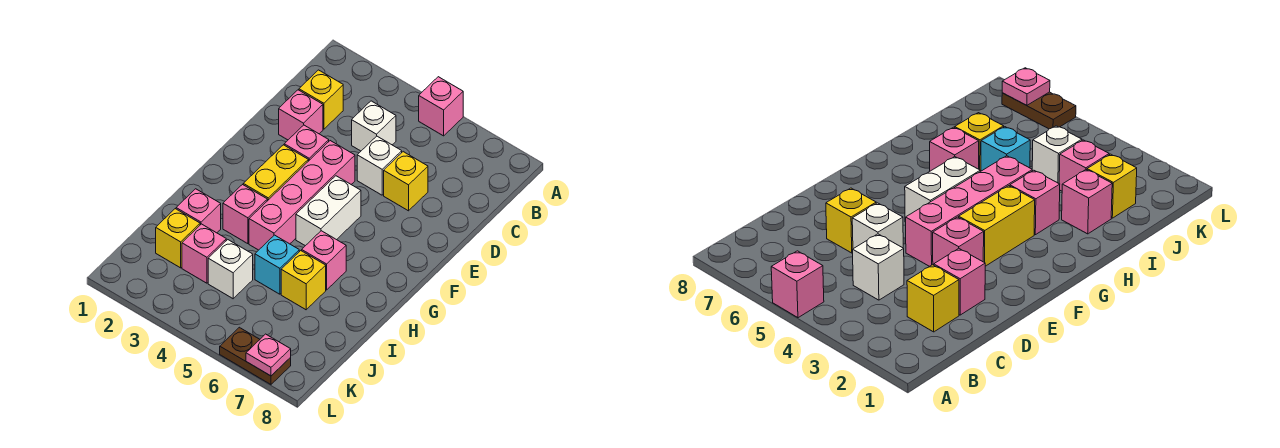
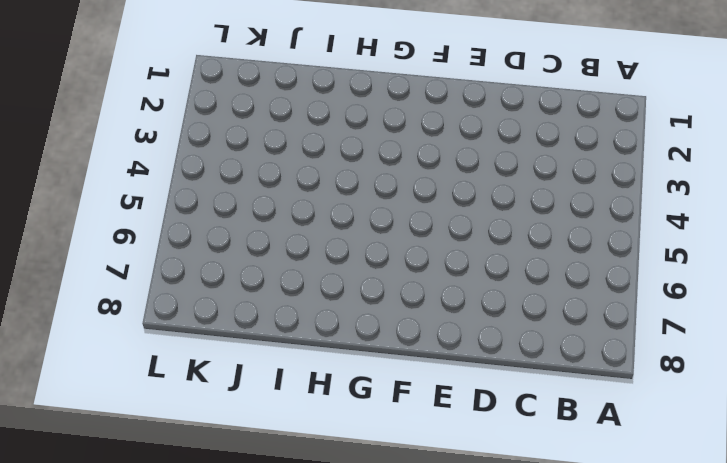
none -> pink brick A5 level 1
none -> yellow brick C2 level 1
none -> white brick C4 level 1

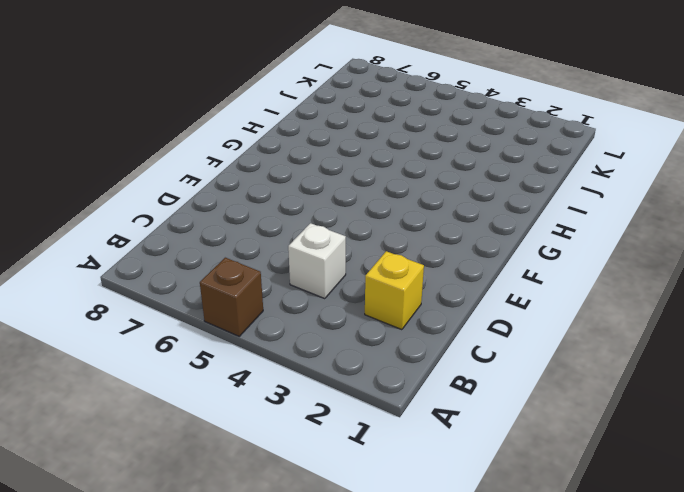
brown brick A5 level 1 -> pink brick A5 level 1
none -> pink brick D2 level 1
none -> white brick D5 level 1
none -> yellow brick D6 level 1

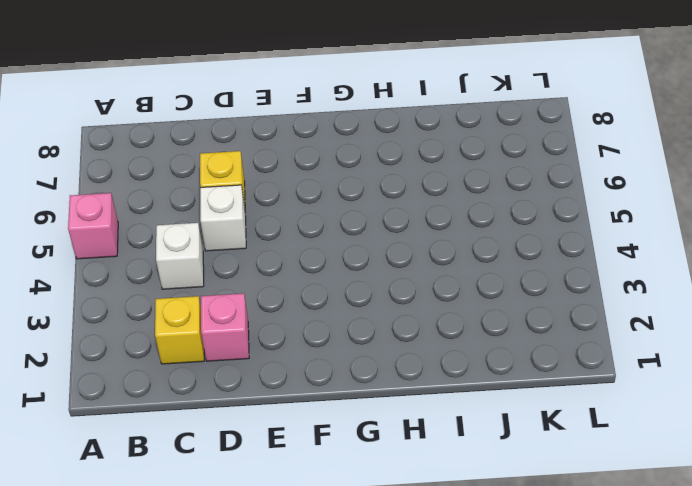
none -> pink brick E3 level 1
none -> pink brick E4:H4 level 1
none -> yellow brick F3:G3 level 1

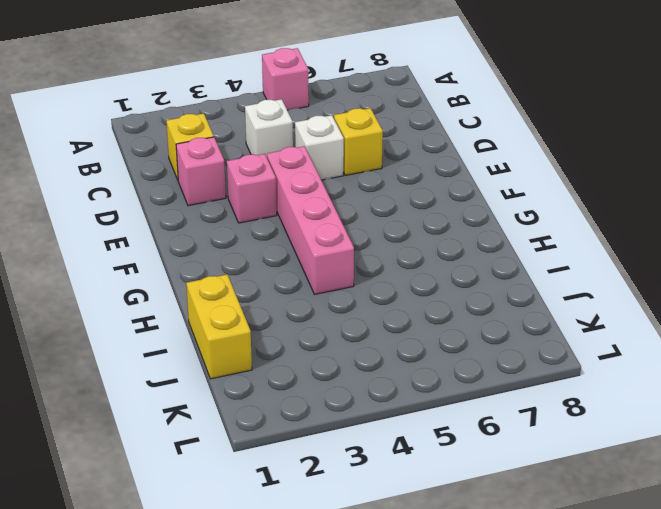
yellow brick I1:J1 level 1 -> yellow brick F3:G3 level 1
none -> white brick F5:G5 level 1
none -> pink brick H3 level 1
none -> pink brick H6 level 1

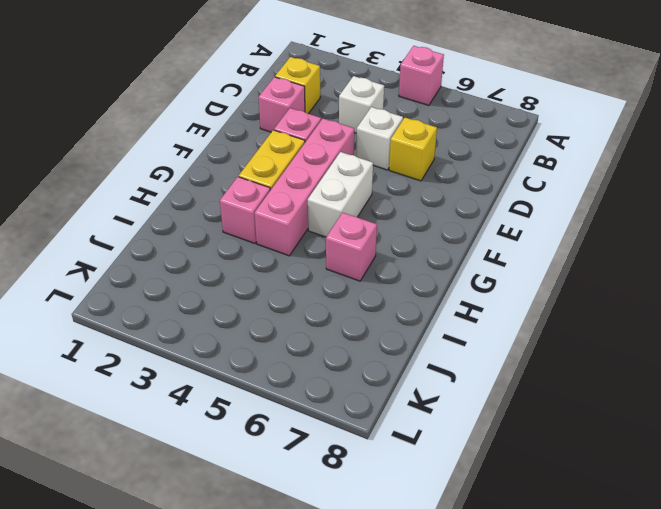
none -> pink brick I2 level 1
none -> cyan brick I5 level 1
none -> yellow brick I6 level 1

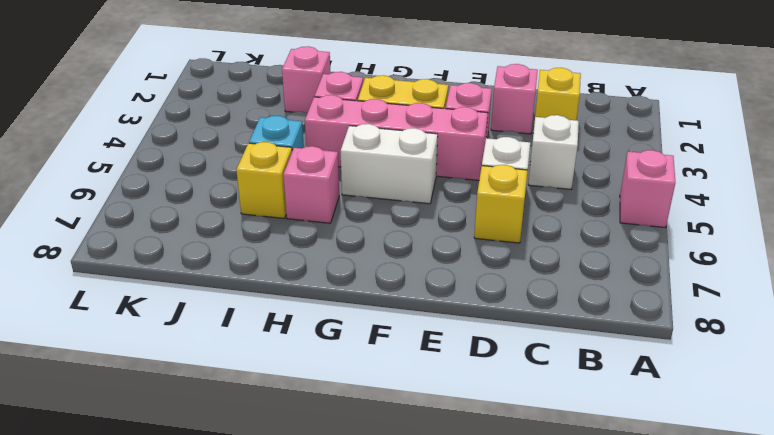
none -> yellow brick J2 level 1
none -> pink brick J3 level 1
none -> white brick J4 level 1

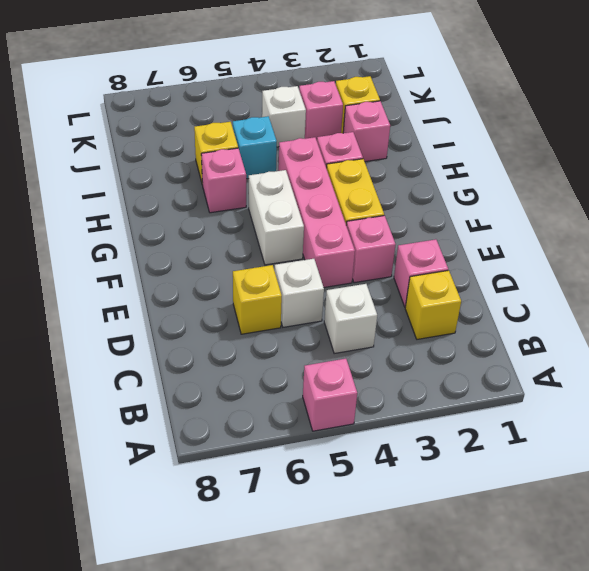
none -> brown plate L6:L7 level 1
none -> pink plate L7 level 2

